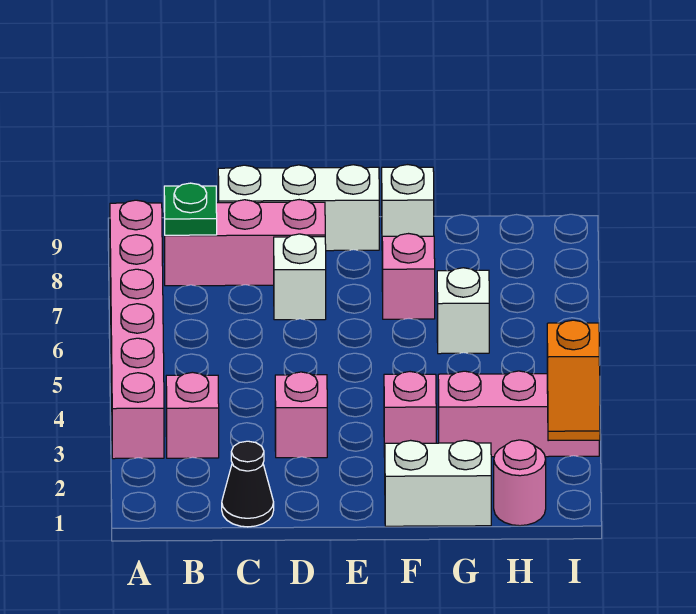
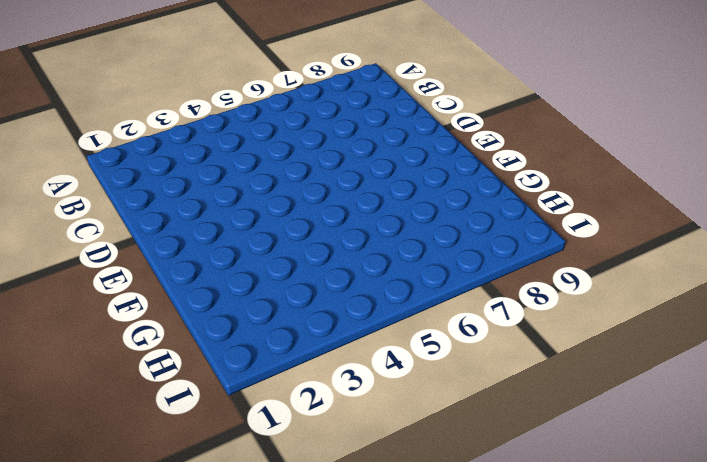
none -> pink brick A3:A8 level 1
none -> pink brick B3 level 1
none -> pink brick B8:D8 level 1

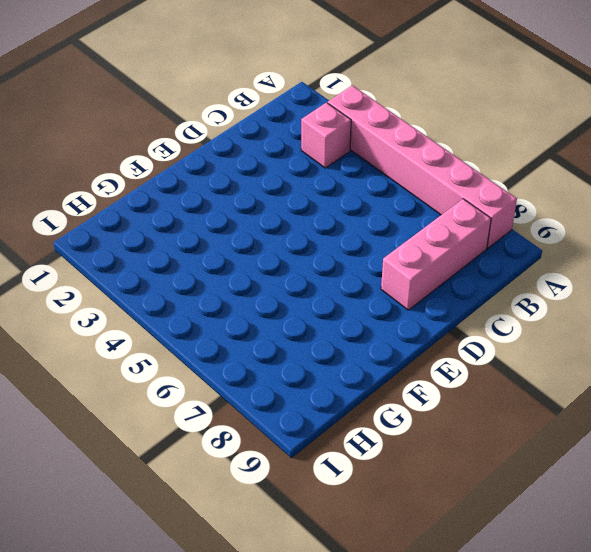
none -> black cone C1 level 1
none -> white brick C9:E9 level 1
none -> pink brick D3 level 1

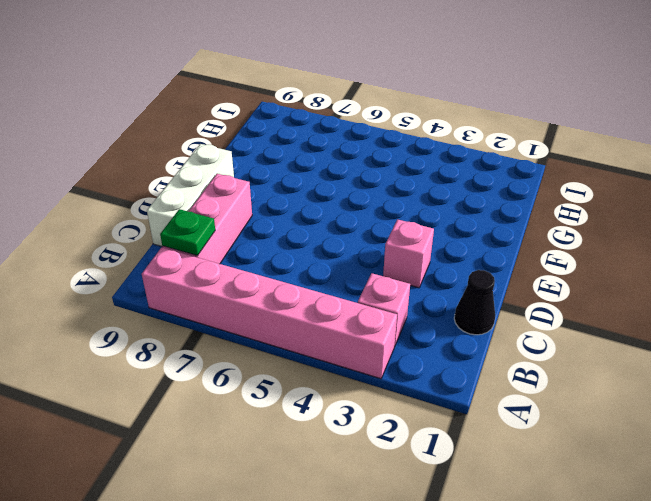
none -> white brick D7 level 1
none -> white brick F1:G1 level 1
none -> pink brick F3 level 1

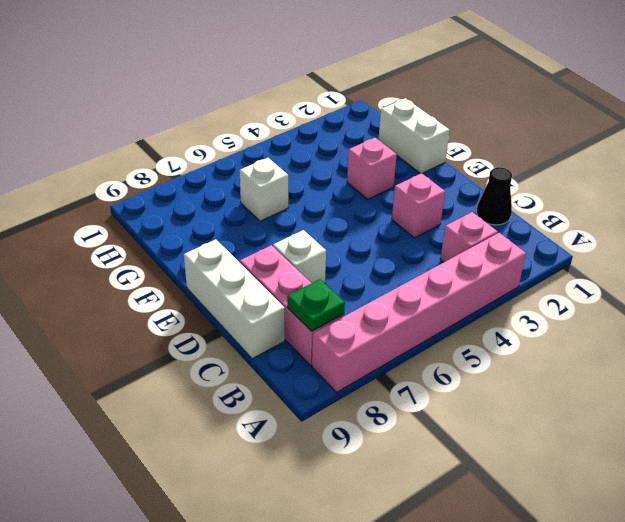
none -> pink brick F7 level 1
none -> white brick F9 level 1
none -> pink brick G3:I3 level 1

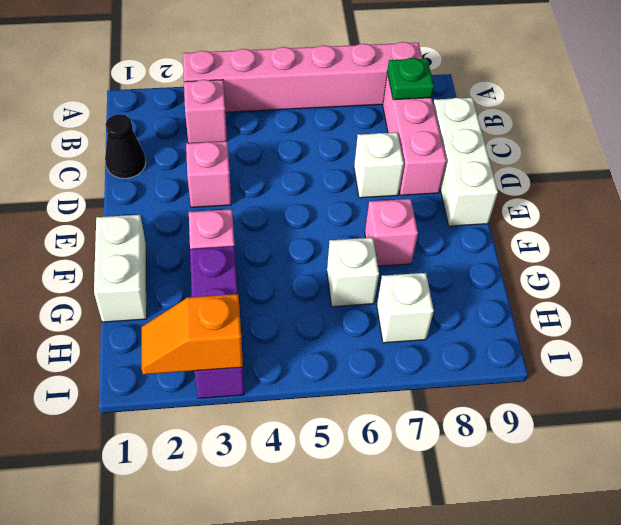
purple brick G3:I3 level 1 -> pink brick G3:I3 level 1
white brick H7 level 1 -> white brick F9 level 1
none -> pink round brick H1 level 1

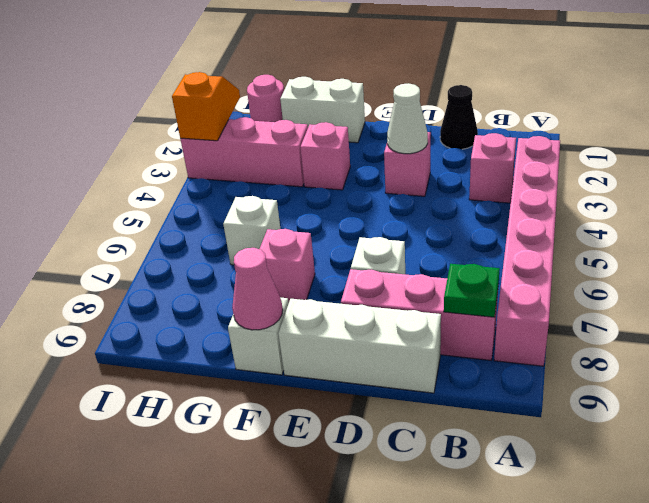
white cone D3 level 2 -> none
pink cone F9 level 2 -> none

